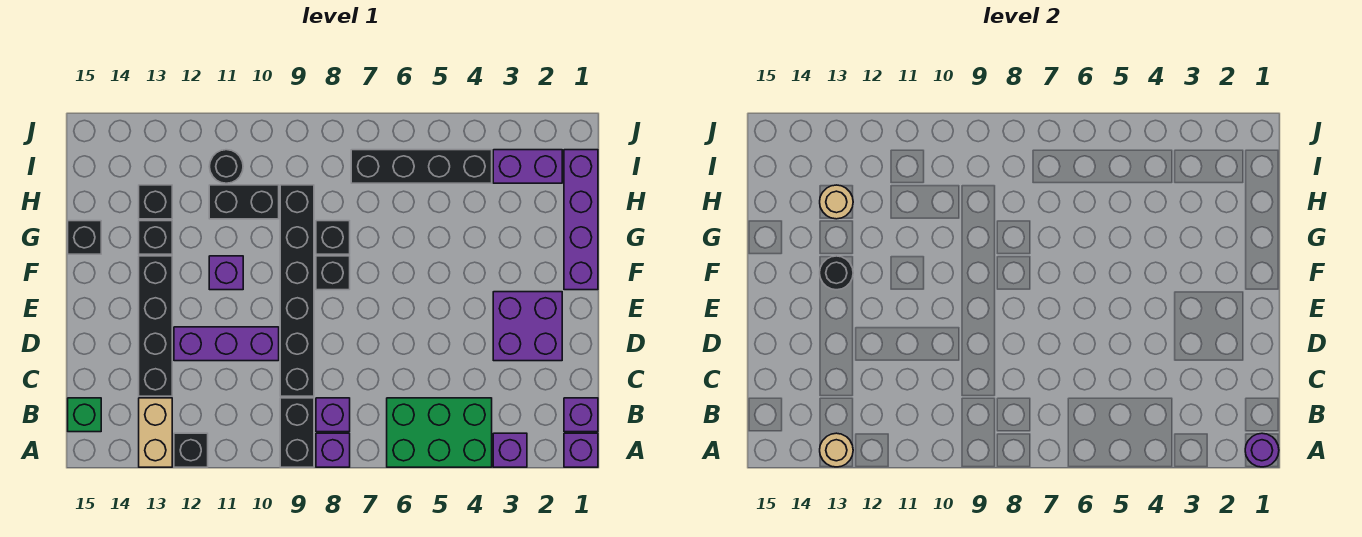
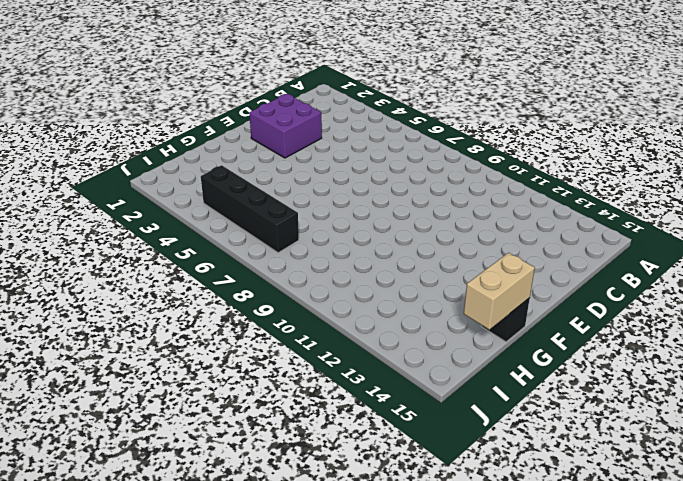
tan brick G15:H15 level 2 -> tan brick A13:B13 level 1
none -> purple brick A1 level 1
none -> purple brick A3 level 1
none -> green brick A4:B6 level 1

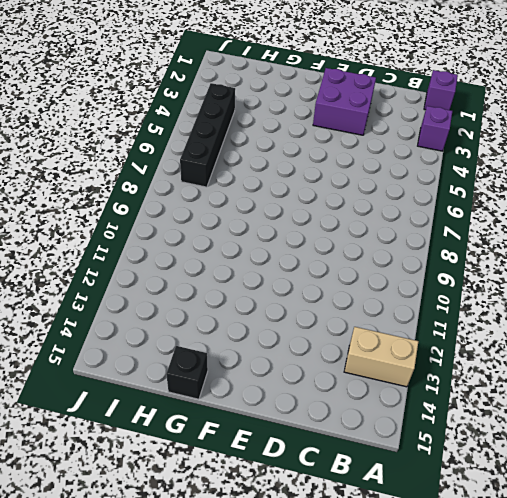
none -> green brick A4:B6 level 1
none -> purple brick A8 level 1
none -> black brick A9:B9 level 1

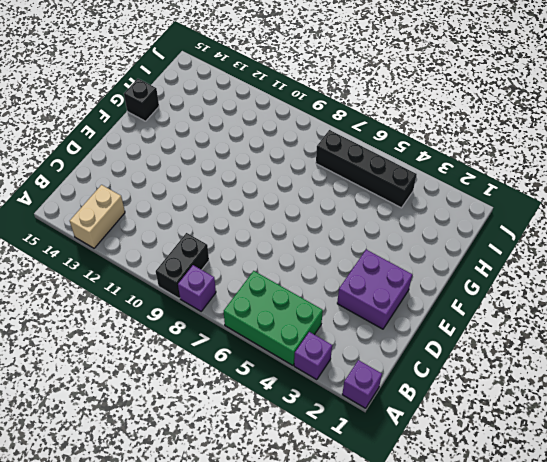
none -> black brick A12 level 1
none -> purple brick B1 level 1
none -> purple brick B8 level 1

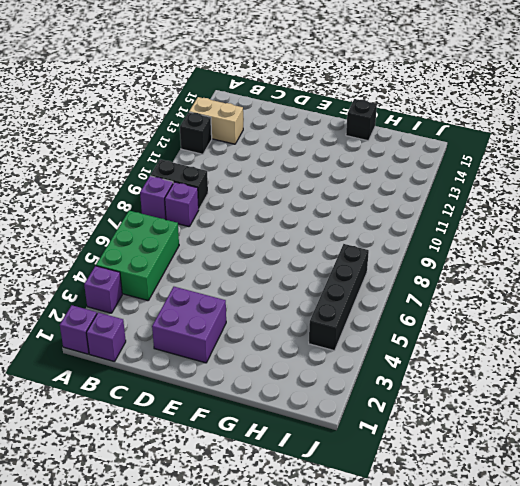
none -> green brick B15 level 1
none -> black brick C9:H9 level 1
none -> black brick C13:F13 level 1

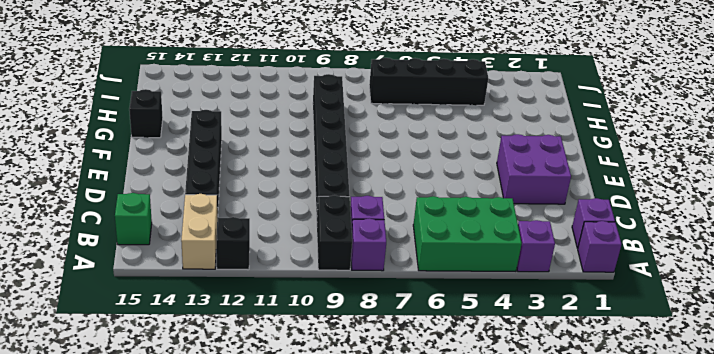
none -> purple brick D10:D12 level 1
none -> purple brick F1:I1 level 1
none -> black brick F8 level 1

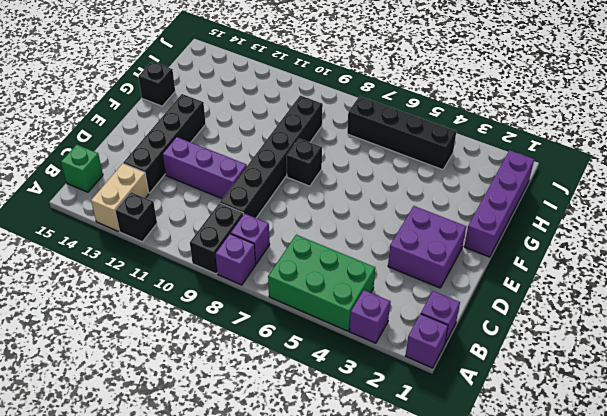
none -> purple brick F11 level 1
none -> black brick G8 level 1
none -> black brick G13 level 1

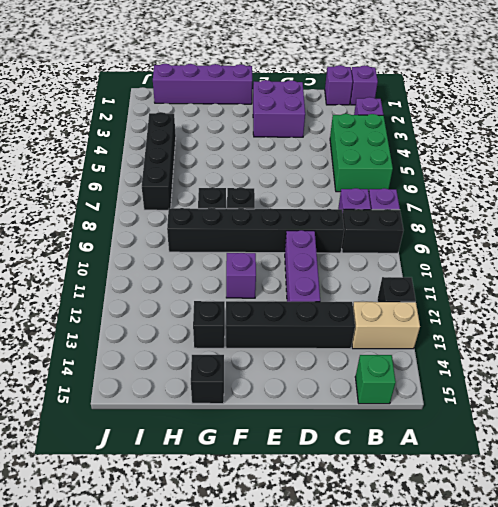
none -> black brick H10:H11 level 1
none -> black brick H13 level 1
none -> purple brick I2:I3 level 1

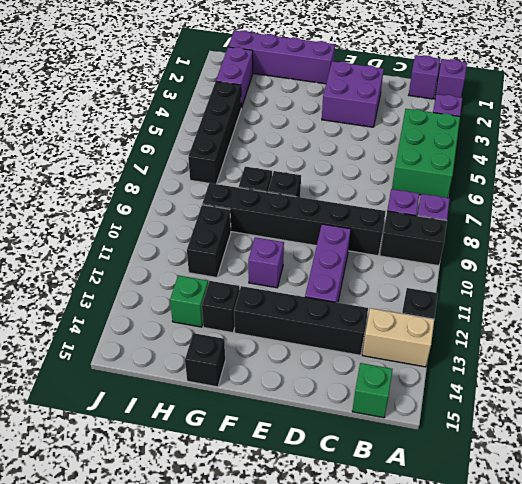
green brick H13 level 1 -> black brick H13 level 1
none -> black round brick I11 level 1
none -> purple round brick A1 level 2
none -> tan round brick A13 level 2

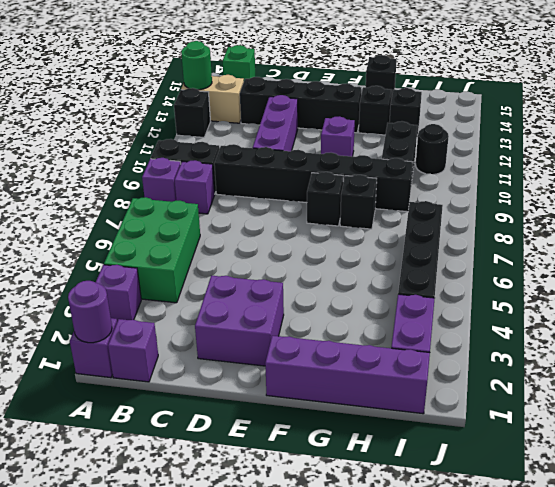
green round brick A13 level 2 -> tan round brick A13 level 2
none -> black round brick F13 level 2
none -> tan round brick H13 level 2

